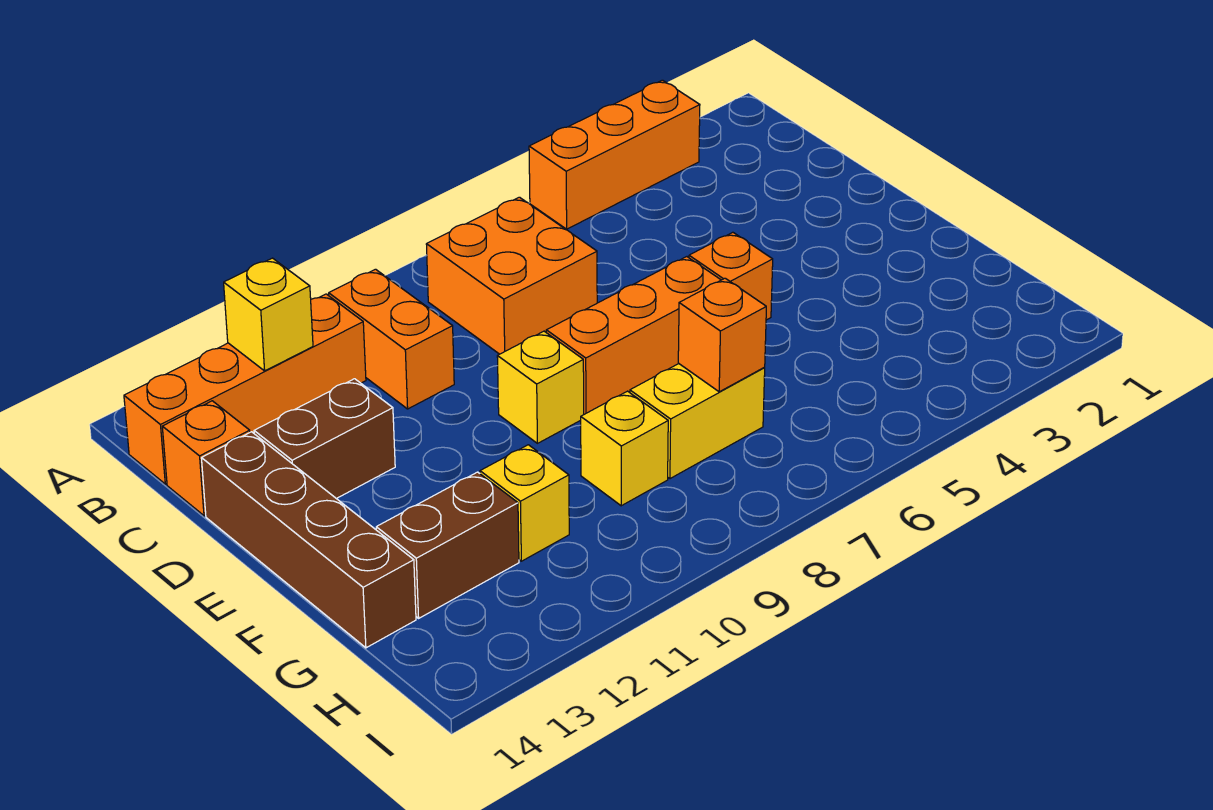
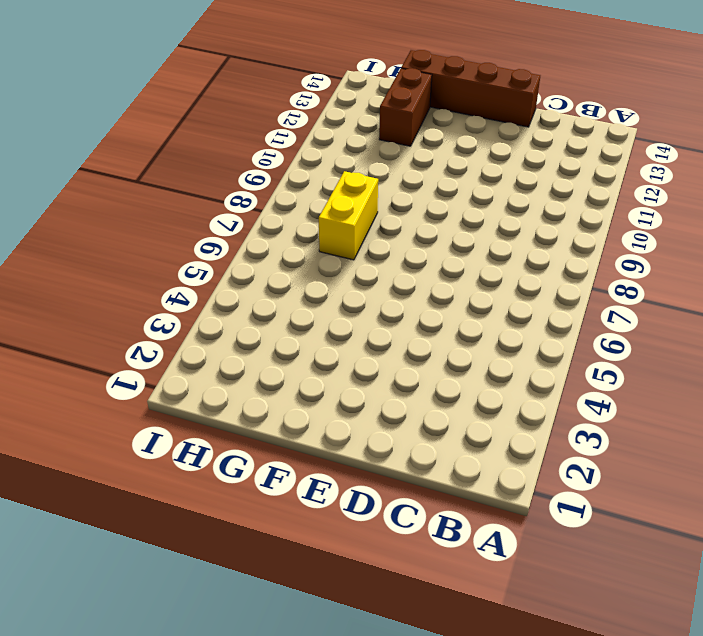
none -> orange brick A3:A5 level 1
none -> orange brick B7:C8 level 1
none -> orange brick B10:C10 level 1

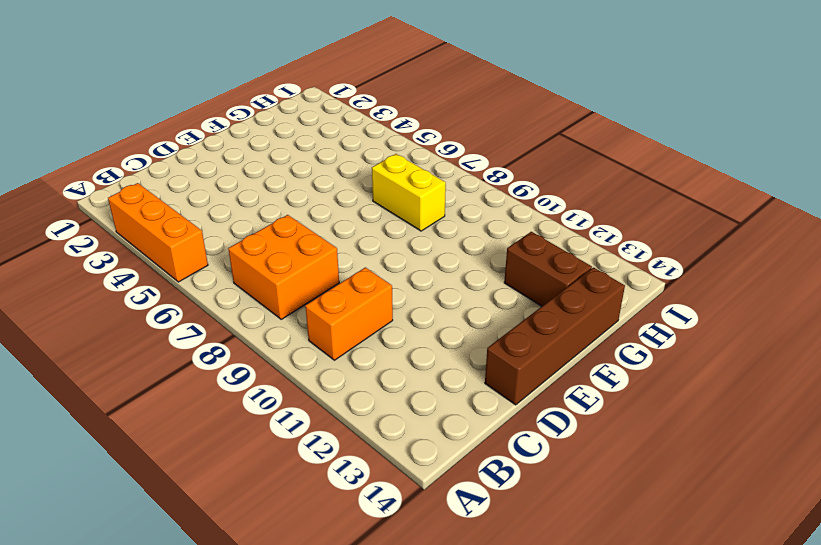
none -> orange brick B11:B14 level 1
none -> orange brick C14 level 1
none -> brown brick D12:D13 level 1

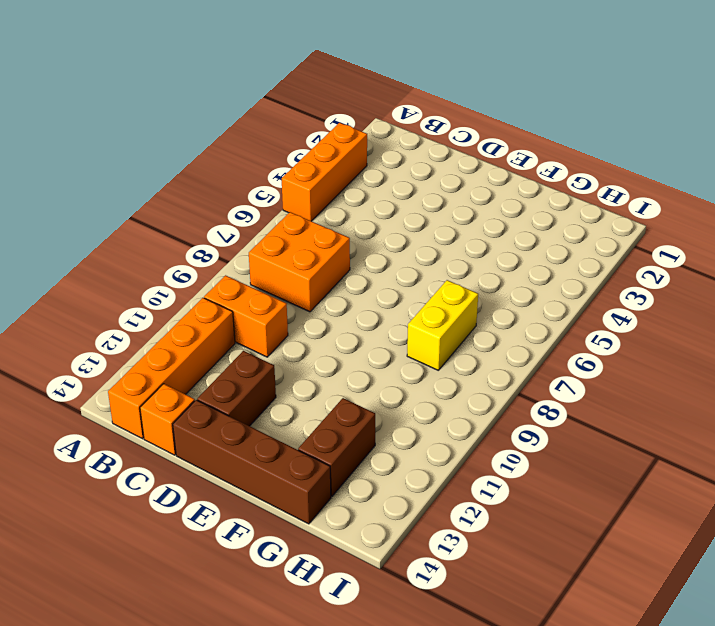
none -> orange brick E5 level 1
none -> orange brick E6:E8 level 1
none -> yellow brick E9 level 1

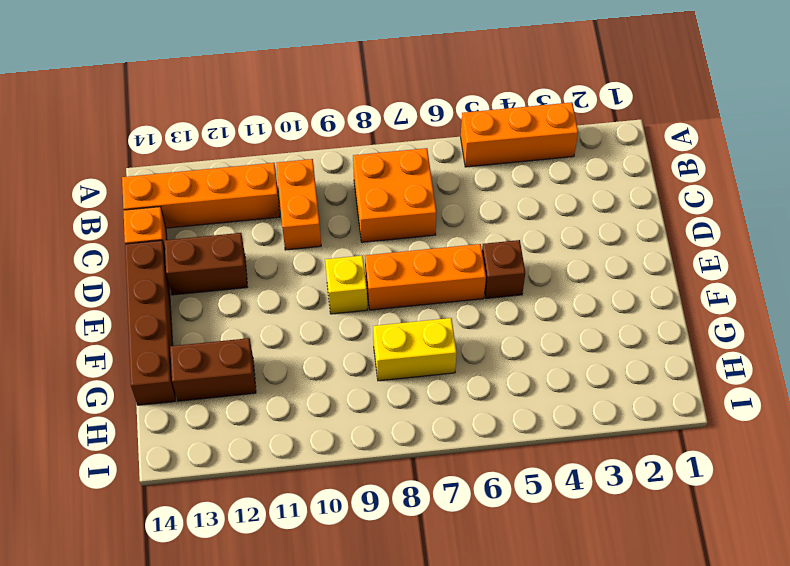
brown brick E5 level 1 -> orange brick E5 level 1
none -> yellow brick G9 level 1
none -> yellow brick G11 level 1
none -> yellow brick B12 level 2

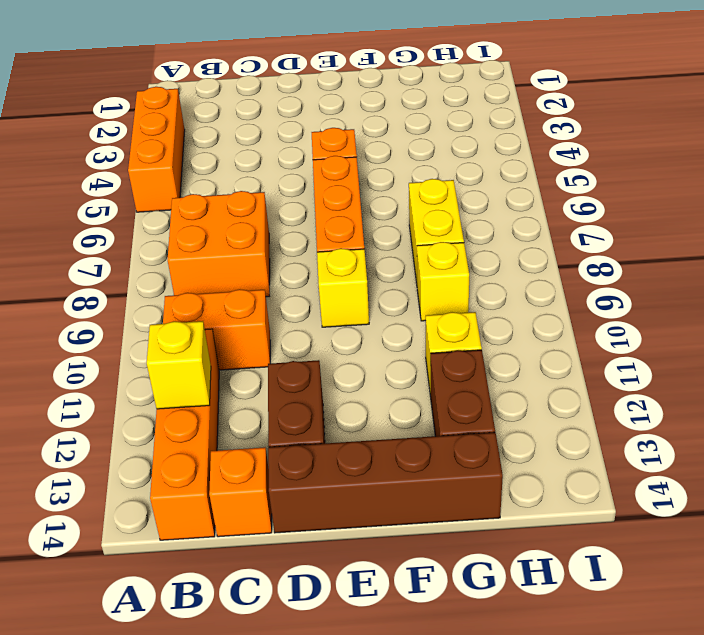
none -> orange brick G7 level 2

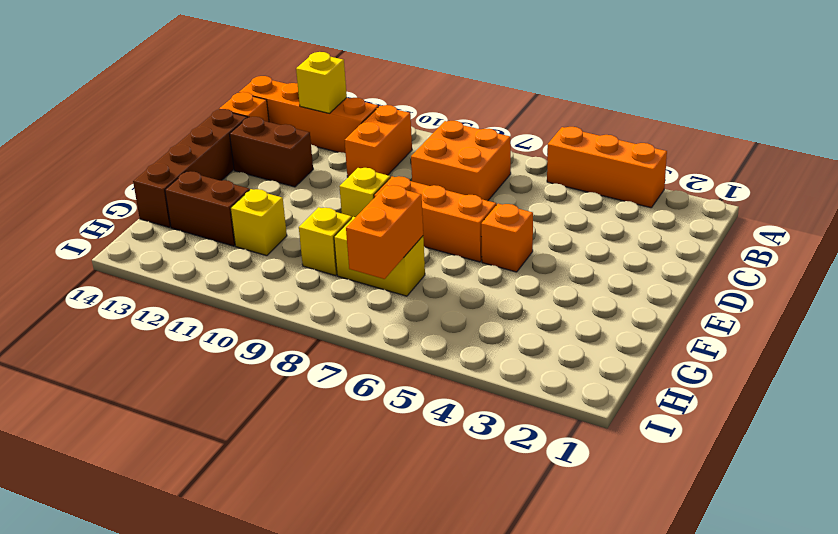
orange brick G7:H7 level 2 -> orange brick G7 level 2

